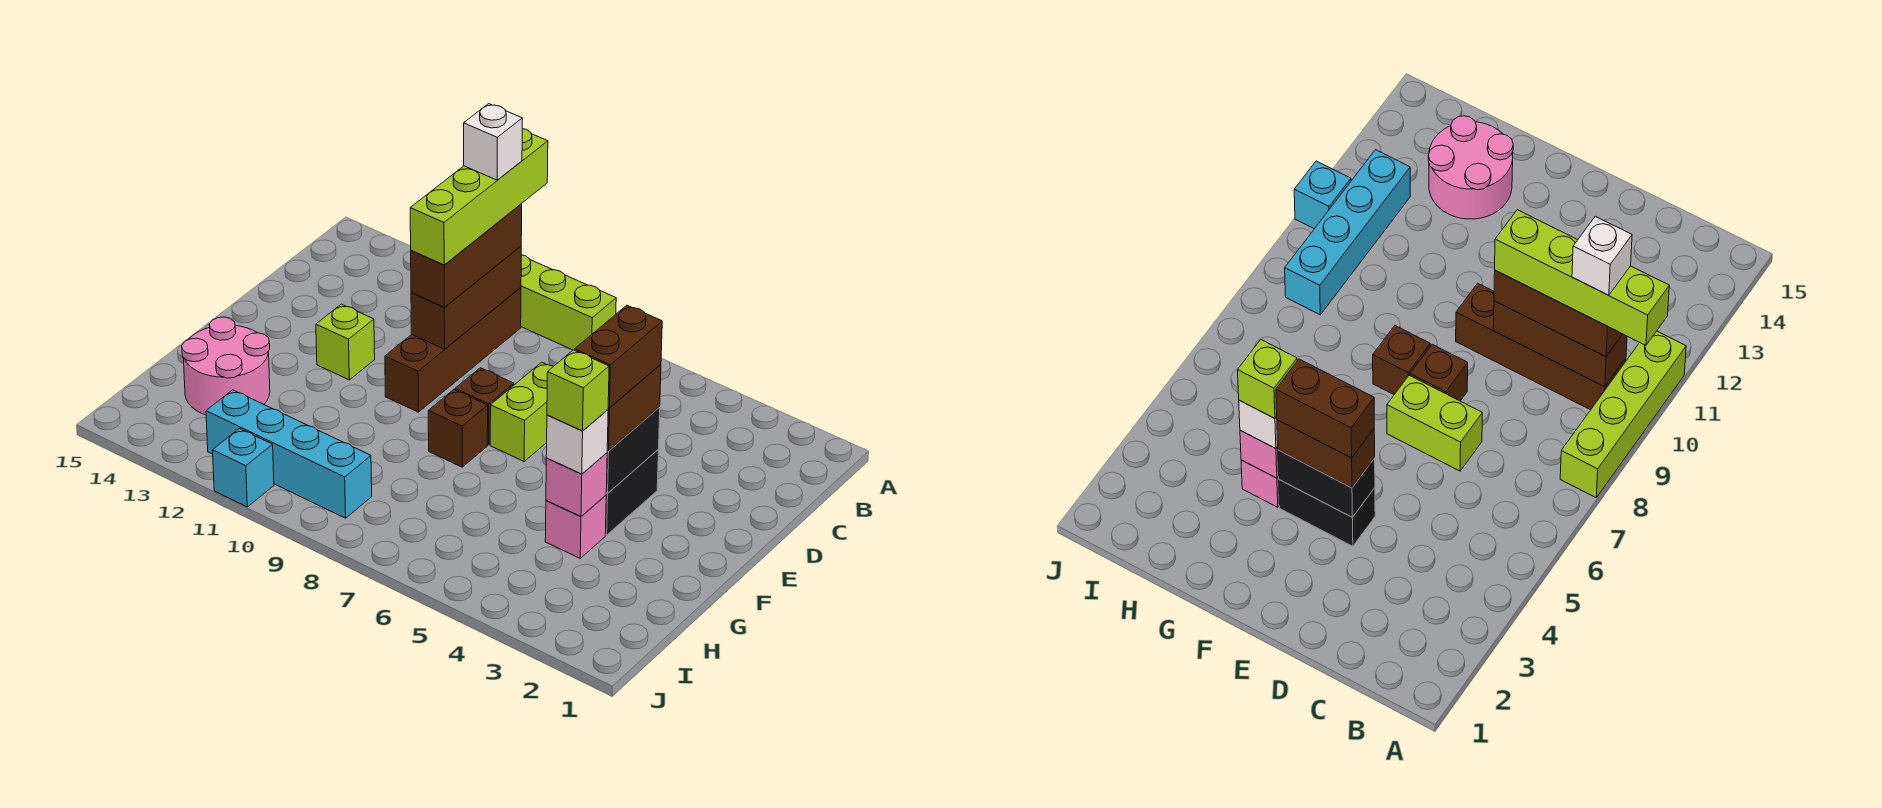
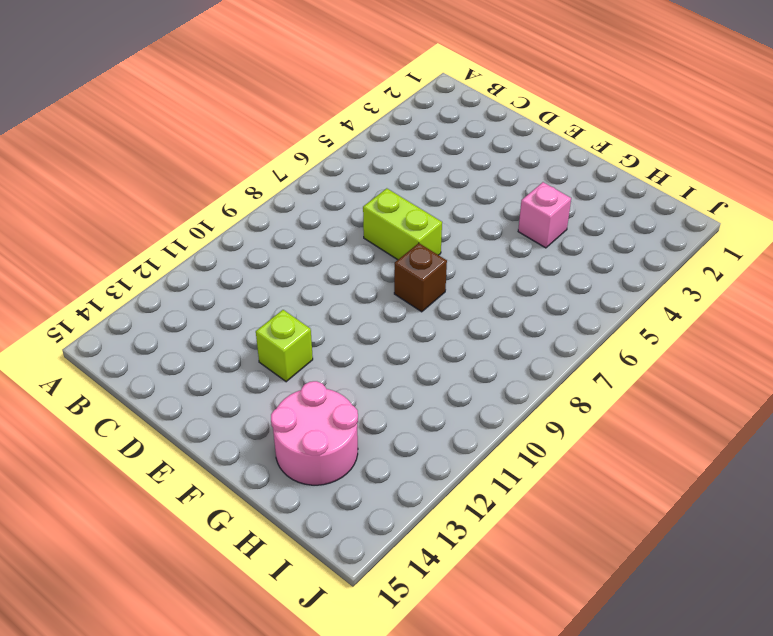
none -> lime brick A8:A11 level 1
none -> brown brick B10:E10 level 1
none -> black brick E4:F4 level 1

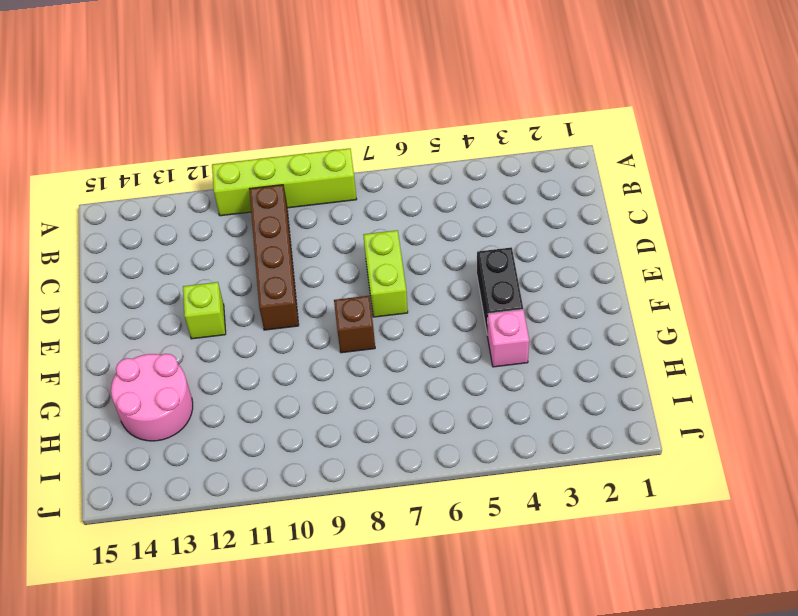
none -> brown brick E8 level 1
none -> cyan brick I9:I12 level 1
none -> cyan brick J11 level 1

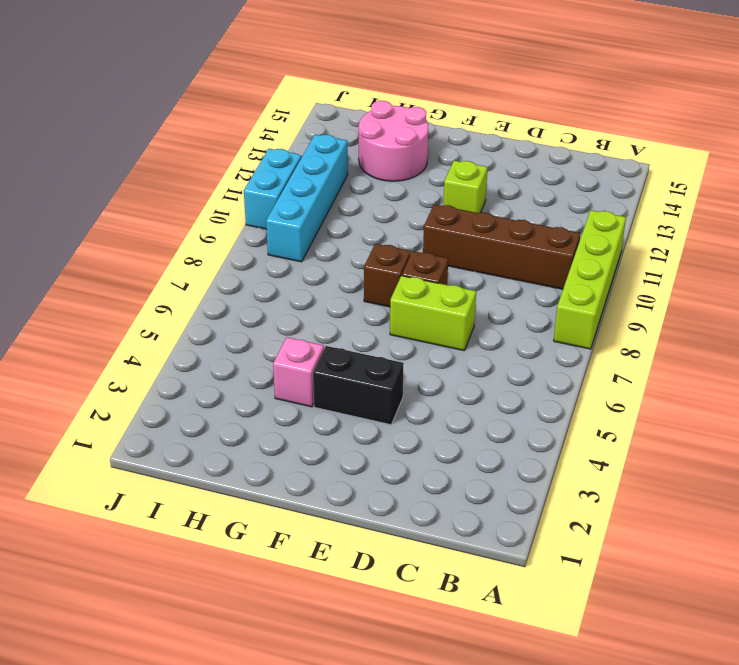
cyan brick J10:J11 level 1 -> cyan brick J11 level 1
none -> brown brick B10:D10 level 2
none -> black brick E4:F4 level 2
none -> pink brick G4 level 2

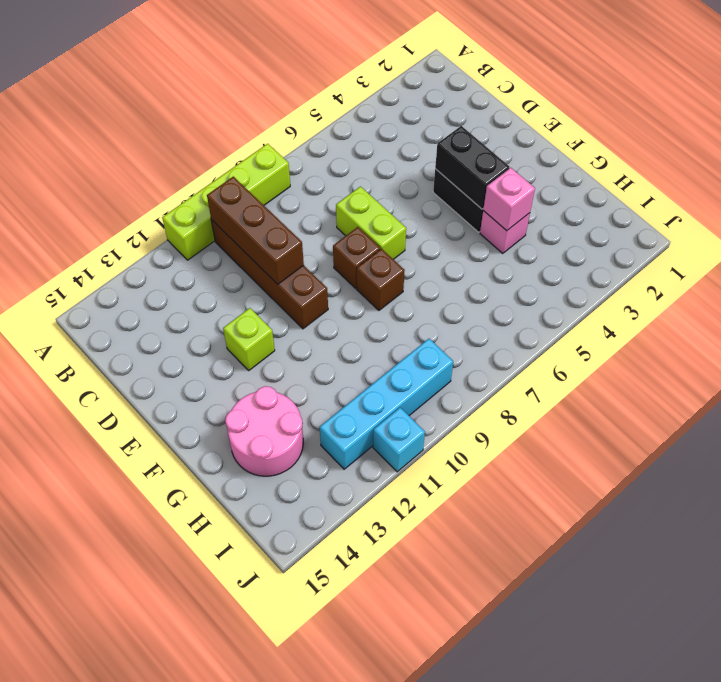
none -> brown brick B10:D10 level 3
none -> brown brick E4:F4 level 3
none -> white brick G4 level 3

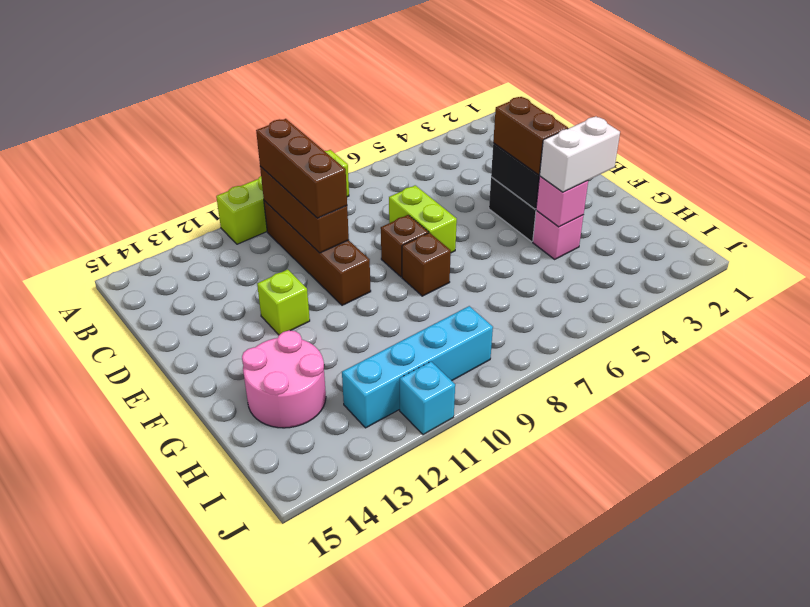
white brick G3:G4 level 3 -> white brick G4 level 3
none -> lime brick A10:D10 level 4
none -> brown brick E4:F4 level 4
none -> lime brick G4 level 4

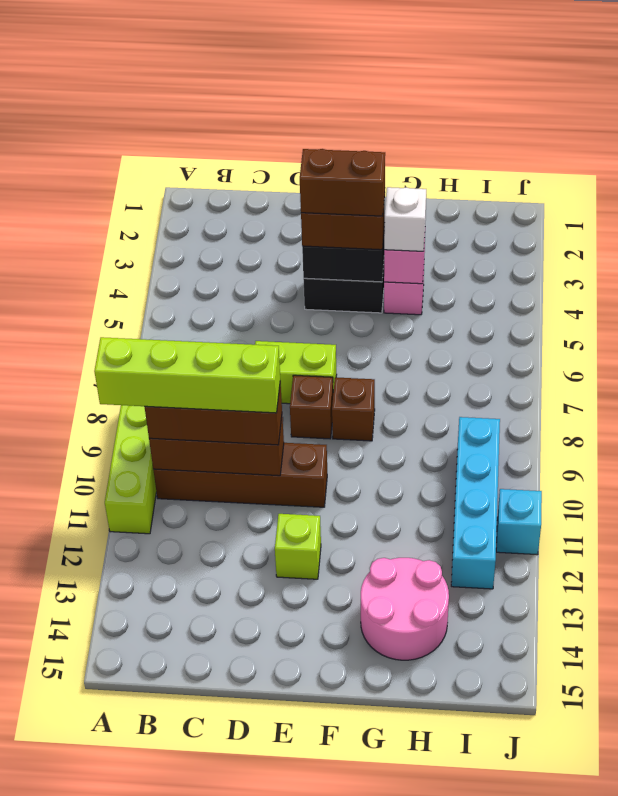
none -> lime brick G4 level 4
none -> white brick B10 level 5

